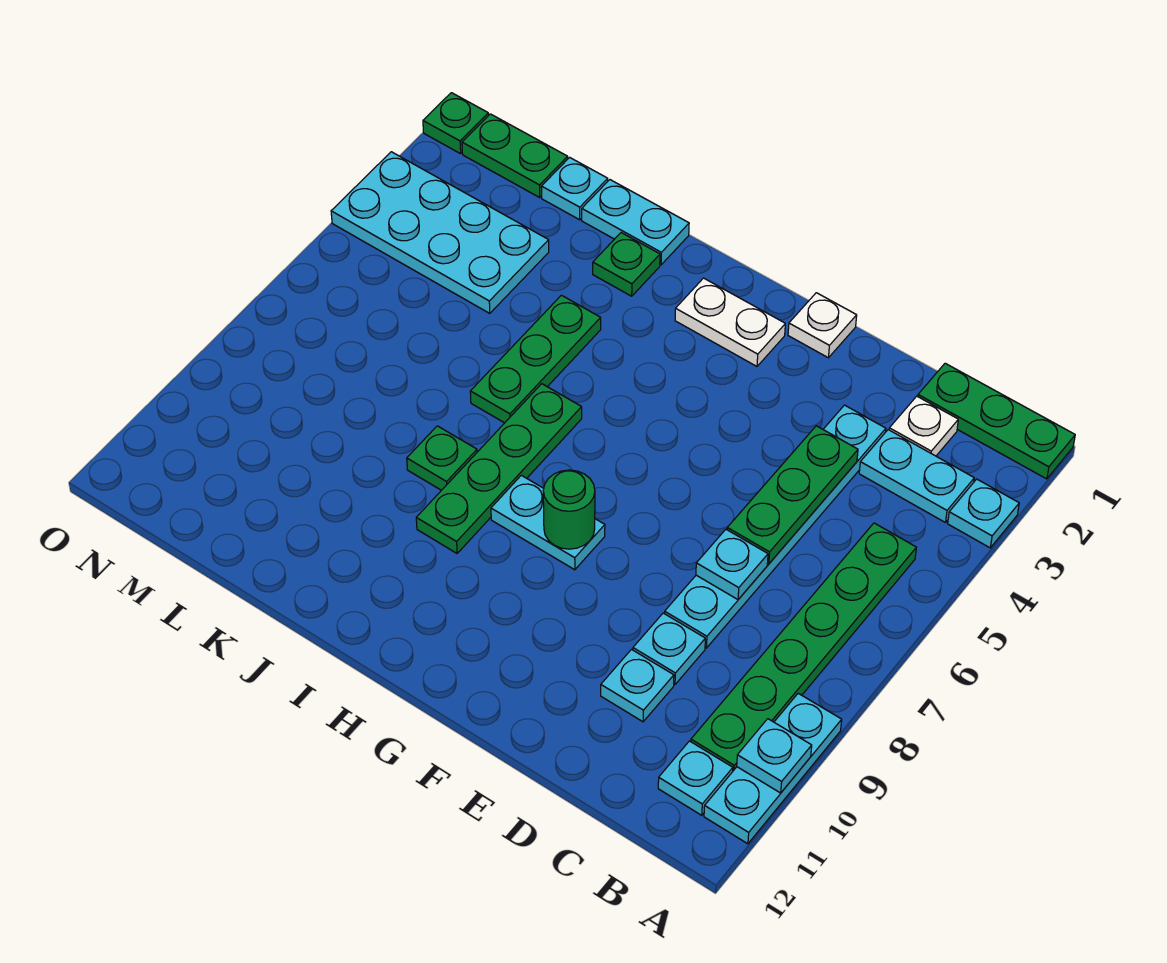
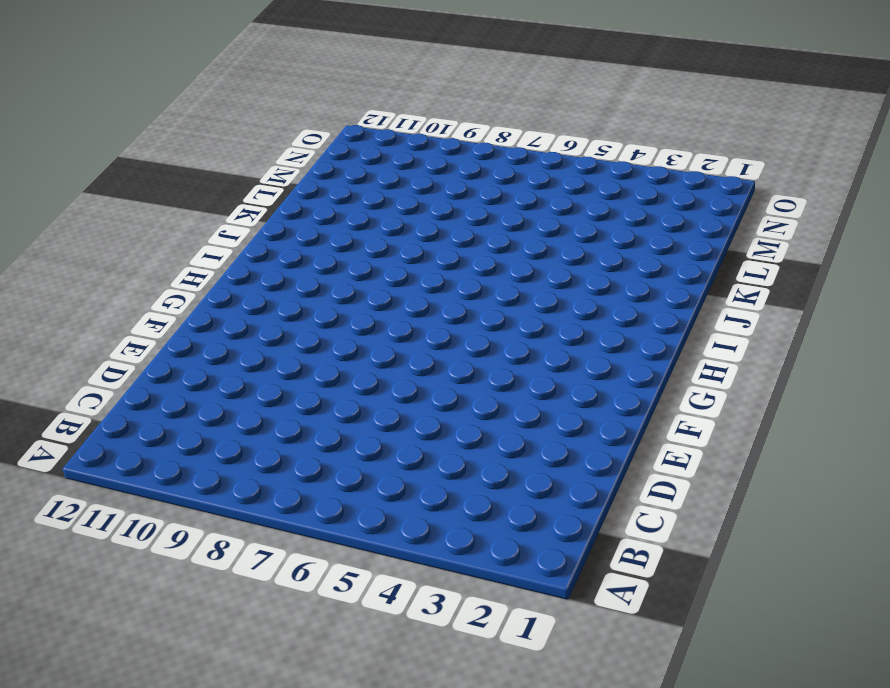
none -> green plate A1:C1 level 1
none -> cyan plate A3 level 1
none -> cyan plate A9:A11 level 1

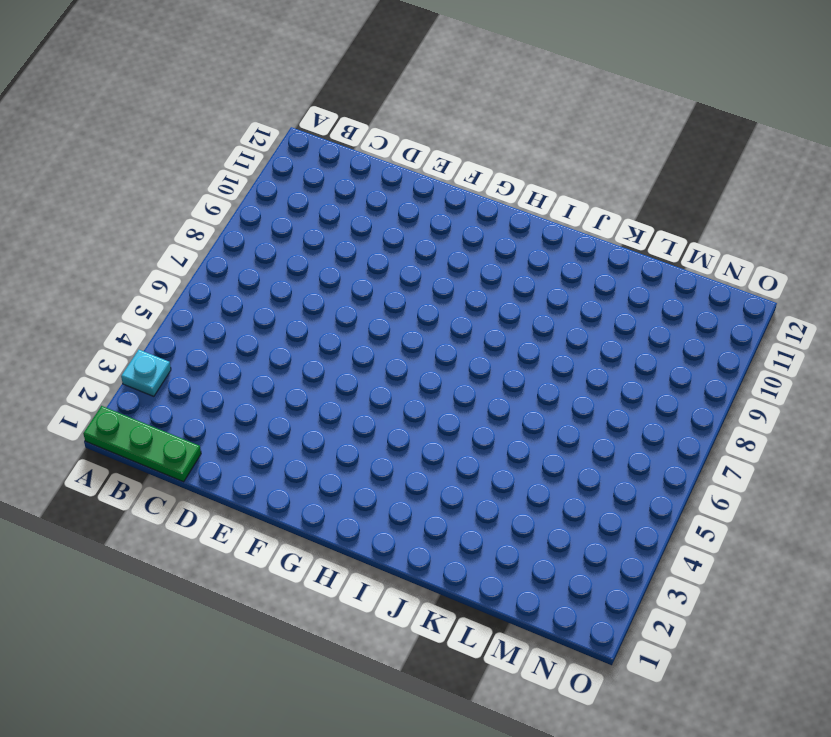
none -> cyan plate A9:A11 level 1
none -> cyan plate B3:C3 level 1
none -> green plate B5:B10 level 1

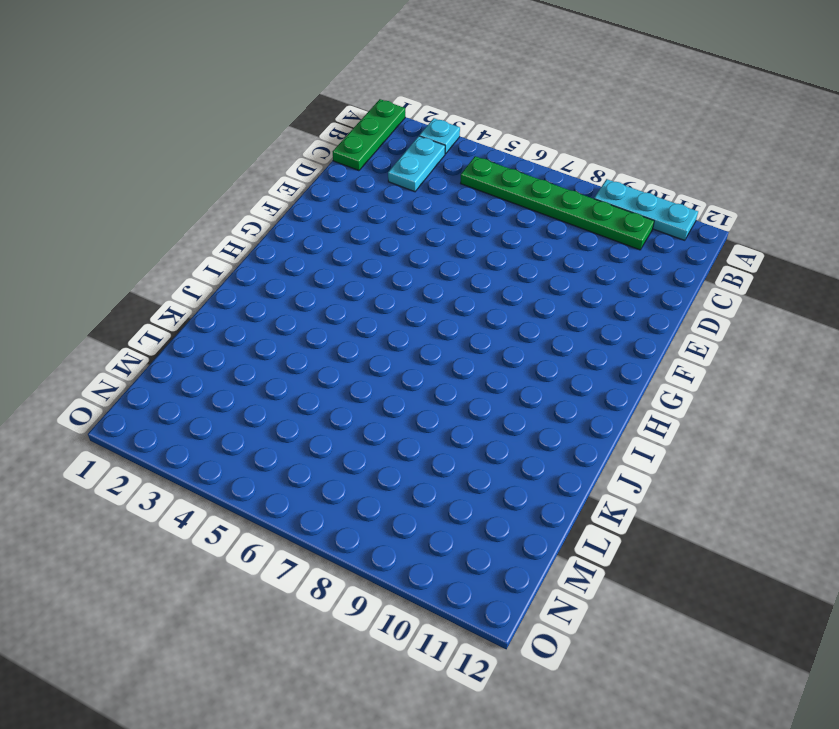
none -> cyan plate B11 level 1
none -> white plate C2 level 1
none -> cyan plate D3:D8 level 1

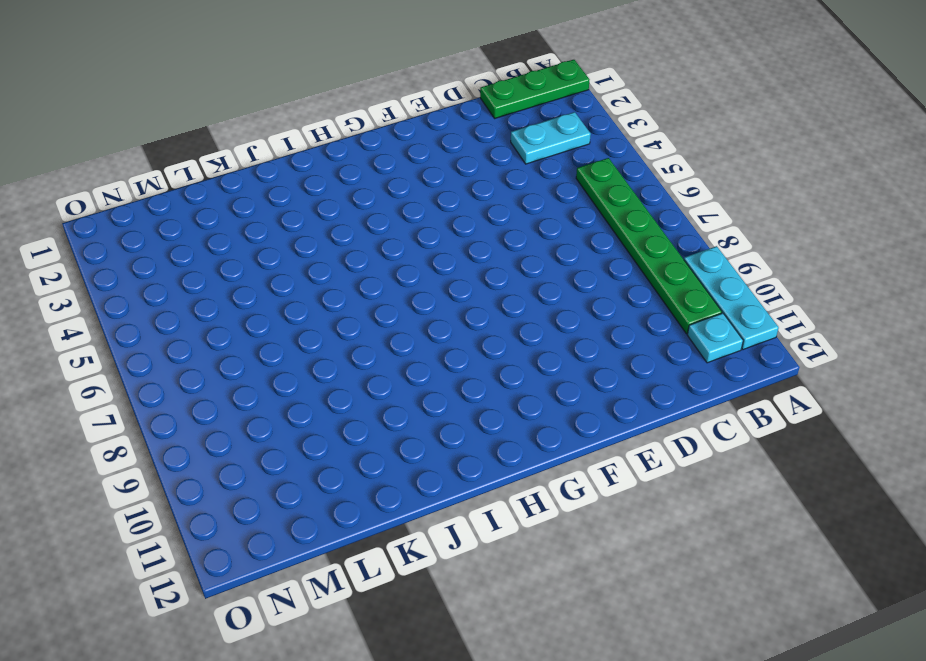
none -> cyan plate A3 level 1
none -> white plate C2 level 1
none -> cyan plate D3:D8 level 1

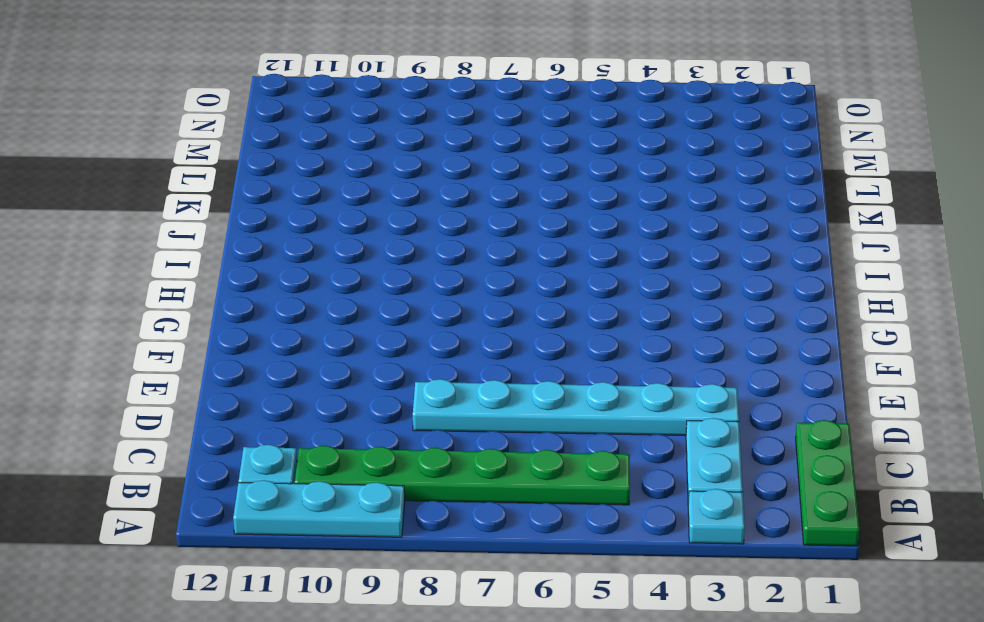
none -> white plate C2 level 1
none -> cyan plate D9 level 1
none -> cyan plate D10 level 1

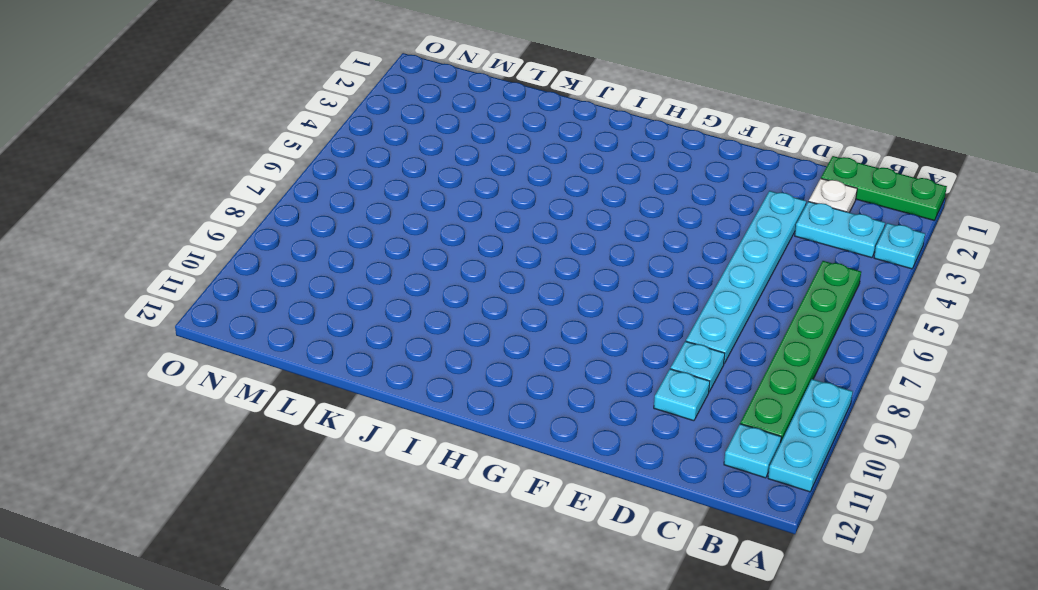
none -> white plate F1 level 1
none -> white plate G2:H2 level 1
none -> cyan plate G8:H8 level 1

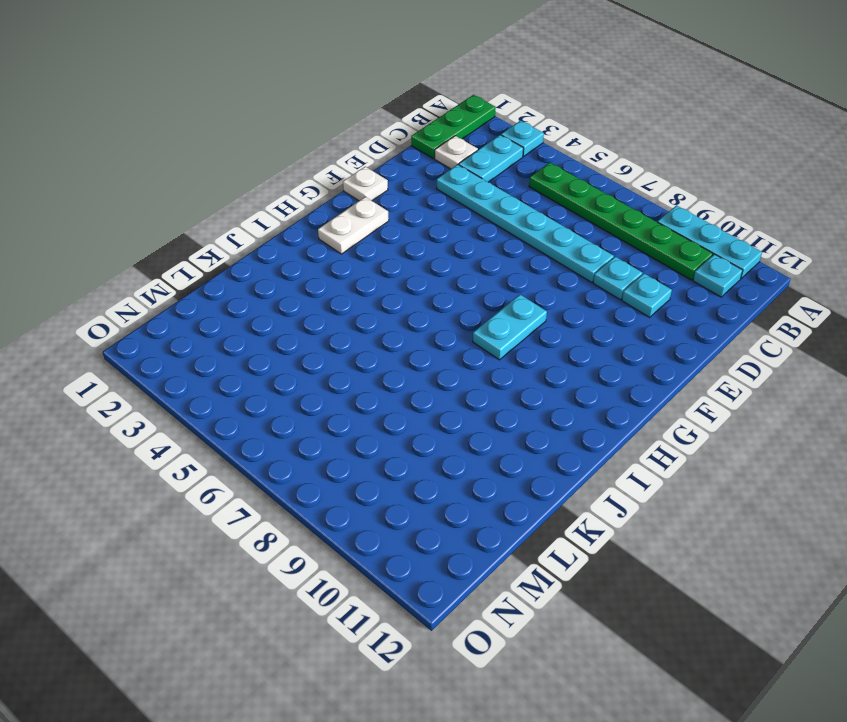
none -> green plate I6:I9 level 1
none -> cyan plate J1:K1 level 1
none -> green plate J2 level 1

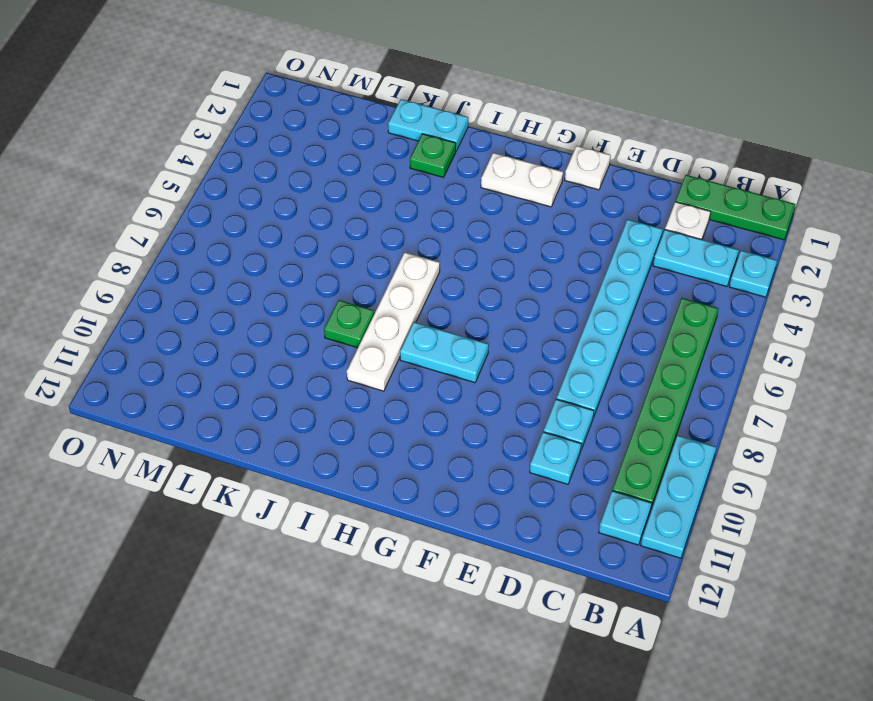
white plate I6:I9 level 1 -> green plate I6:I9 level 1
none -> green plate J4:J6 level 1
none -> cyan plate L1 level 1
none -> cyan plate L3:O4 level 1

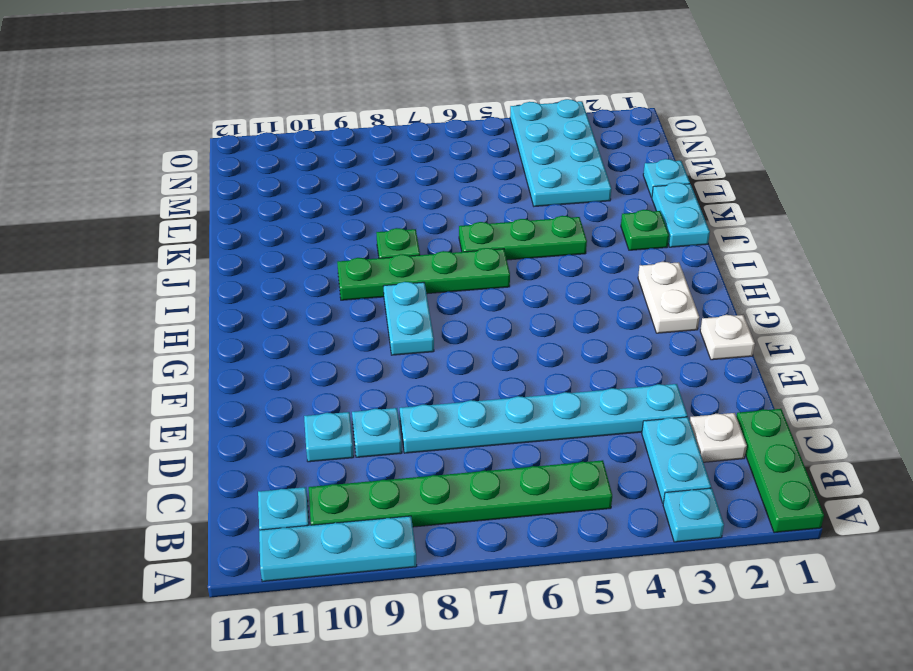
none -> green plate M1:N1 level 1
none -> green plate O1 level 1
none -> cyan plate A10 level 2

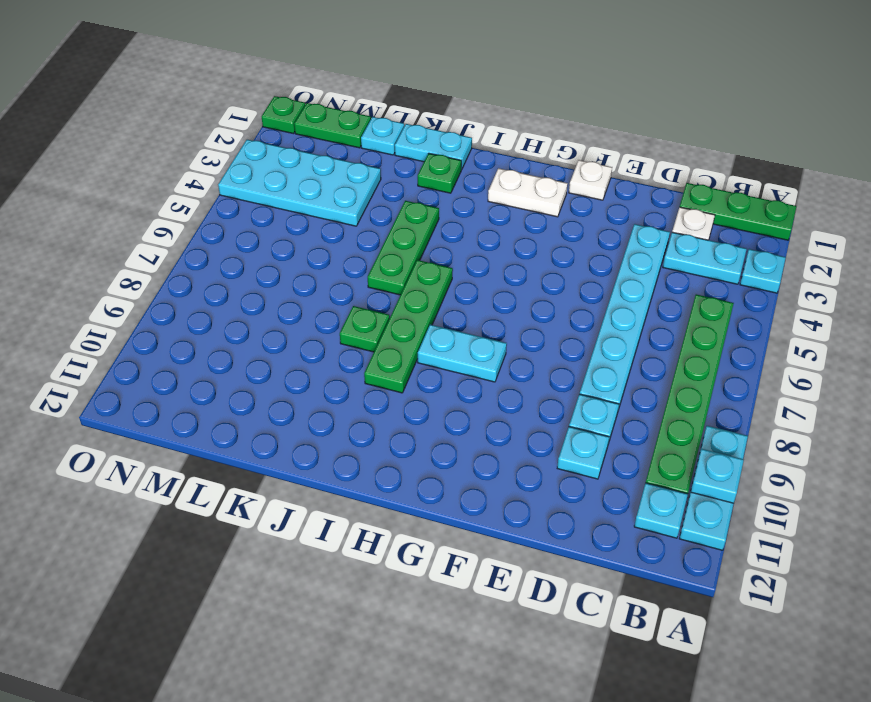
none -> green plate D4:D6 level 2
none -> cyan plate D7 level 2
none -> green round brick G8 level 2

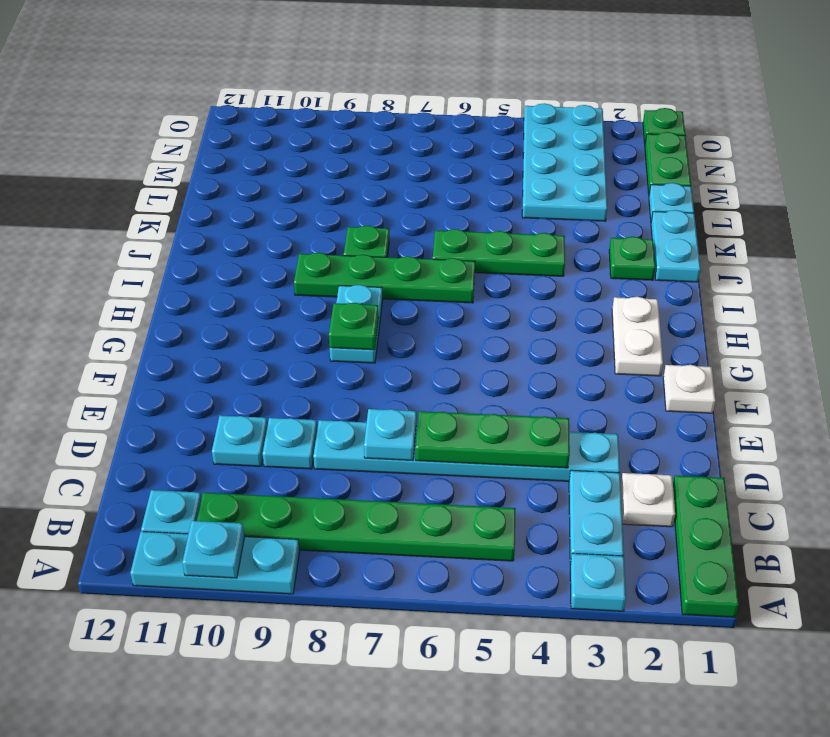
green plate G8 level 2 -> green round brick G8 level 2

